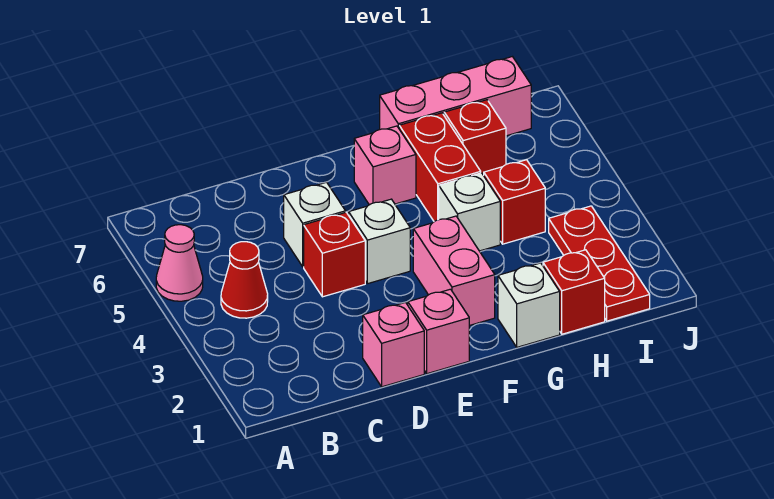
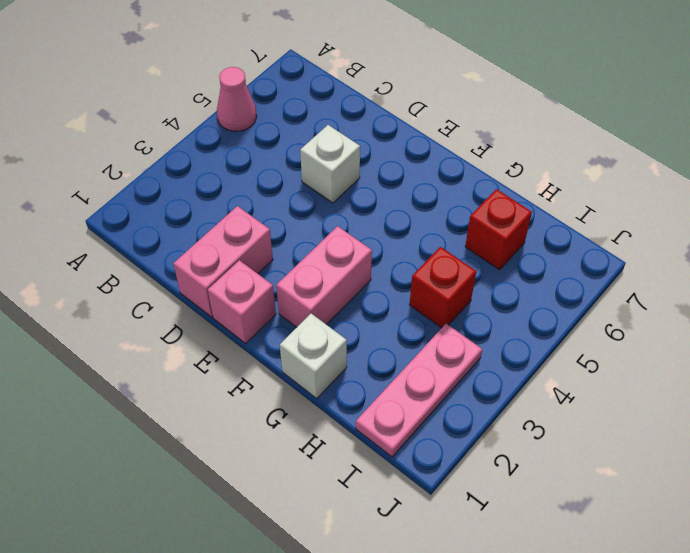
pink brick D1:D2 level 1 -> pink brick D1 level 1
pink plate I1:I3 level 1 -> red plate I1:I3 level 1
none -> red cone B4 level 1
none -> red brick D4 level 1
none -> white brick E4 level 1

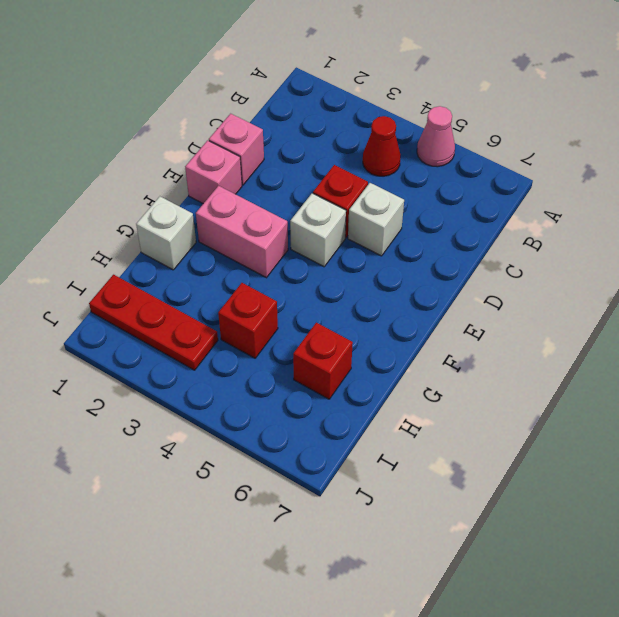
none -> pink brick F6 level 1
none -> white brick G4 level 1
none -> red brick G5:G6 level 1

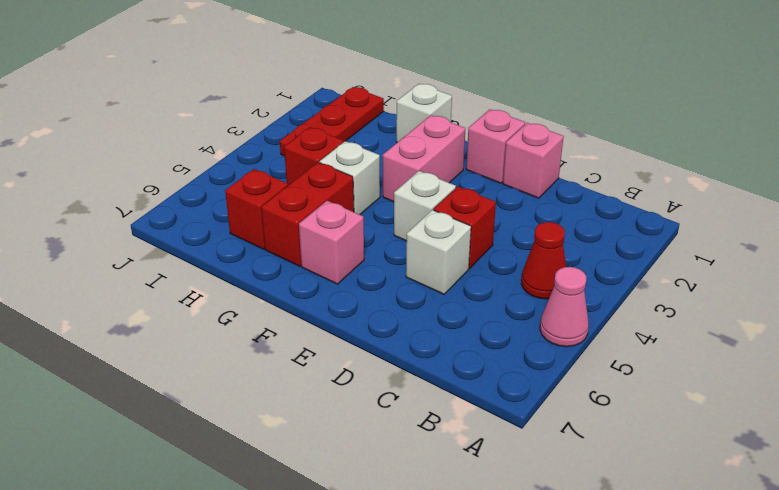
none -> pink brick G7:I7 level 1
none -> red brick H1 level 1

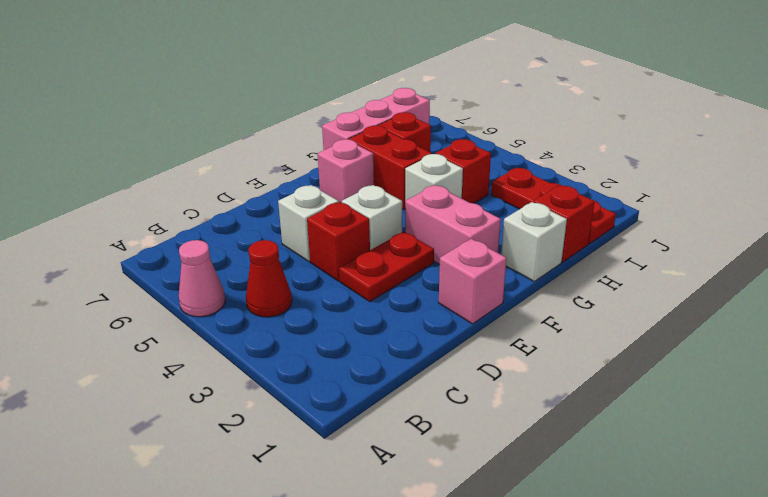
red plate D3:E3 level 1 -> none
none -> pink brick D1 level 1

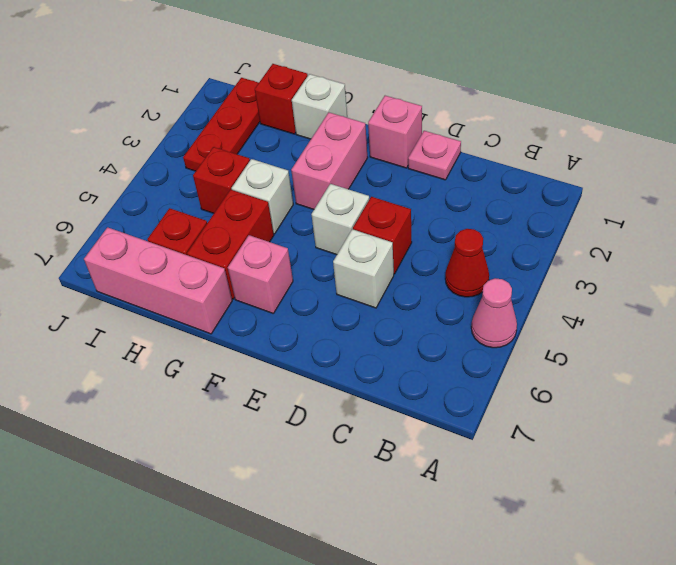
pink plate D1 level 1 -> pink brick D1 level 1

